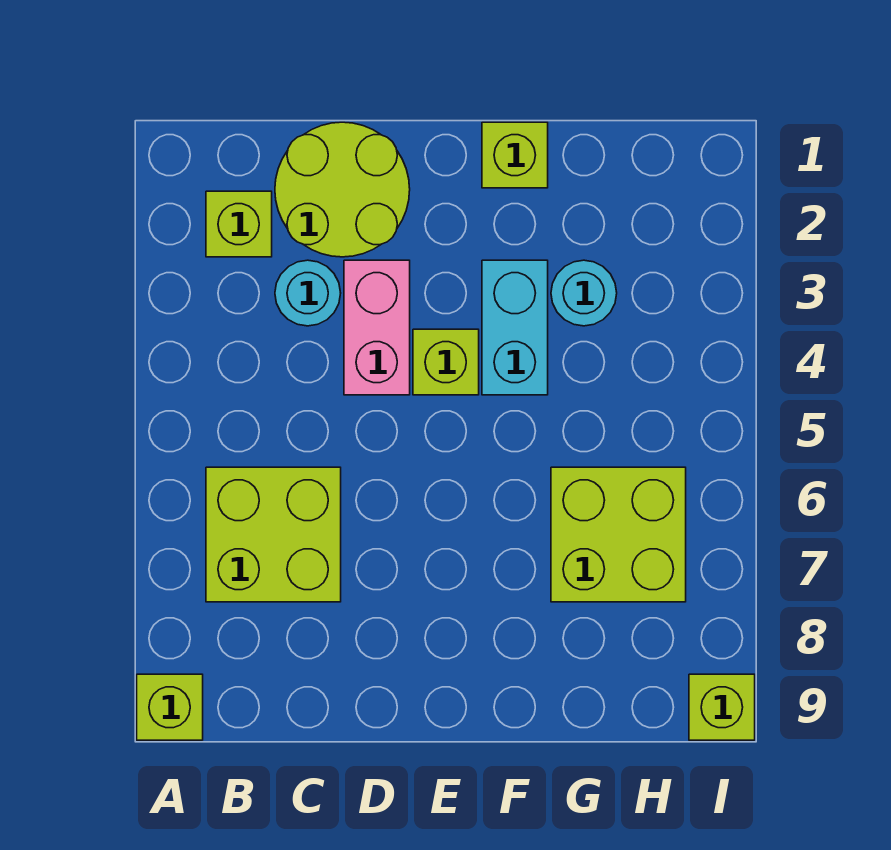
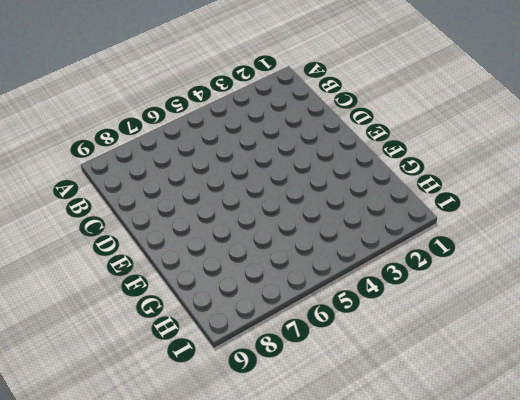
none -> lime brick A9 level 1
none -> lime brick B2 level 1
none -> lime brick B6:C7 level 1

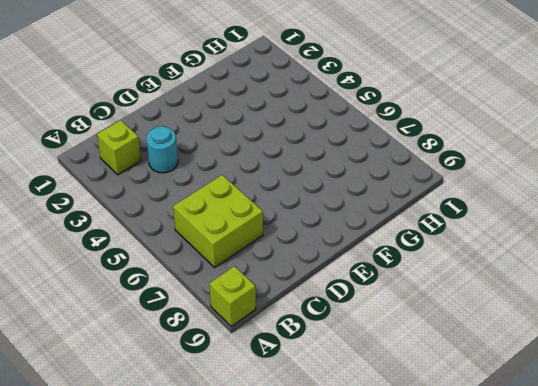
none -> lime round brick C1:D2 level 1
none -> pink brick D3:D4 level 1
none -> lime brick E4 level 1

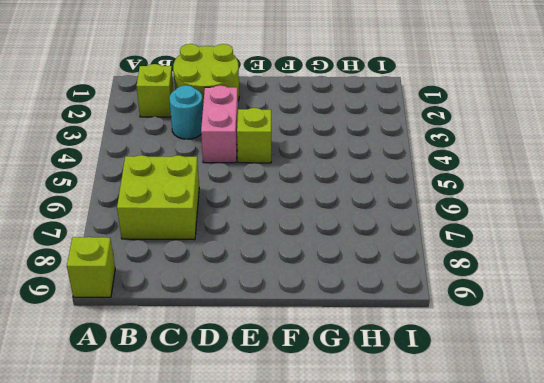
none -> lime brick F1 level 1
none -> cyan brick F3:F4 level 1
none -> cyan round brick G3 level 1

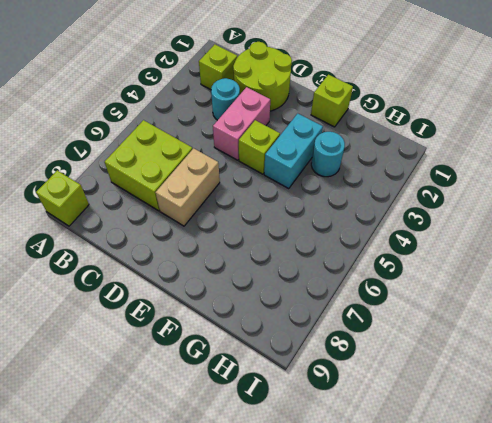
tan brick D6:D7 level 1 -> none
none -> lime brick G6:H7 level 1
none -> lime brick I9 level 1

